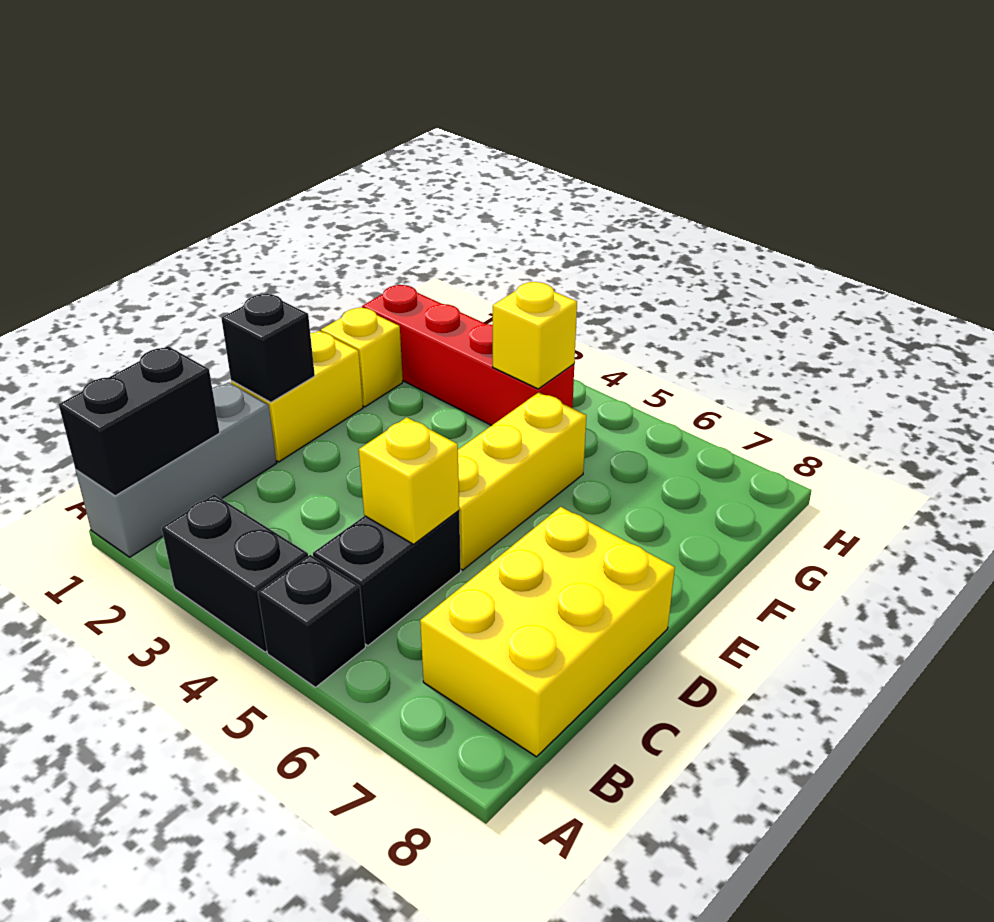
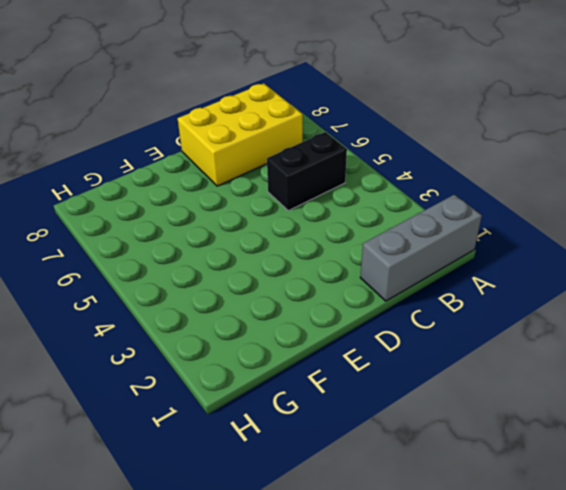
none -> black brick A3:A4 level 1
none -> black brick A5 level 1
none -> yellow brick D1:E1 level 1

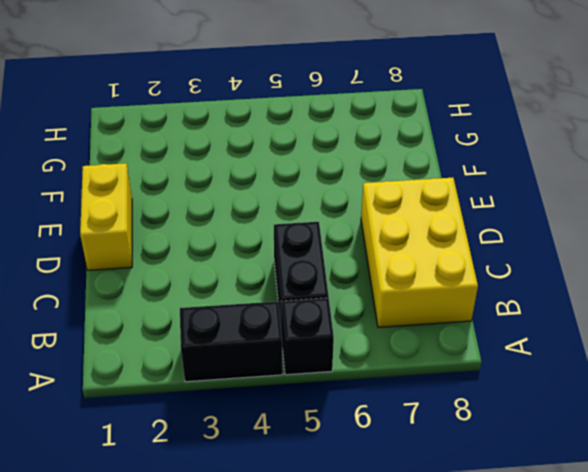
none -> grey brick A1:C1 level 1
none -> yellow brick D5:F5 level 1
none -> yellow brick F1 level 1

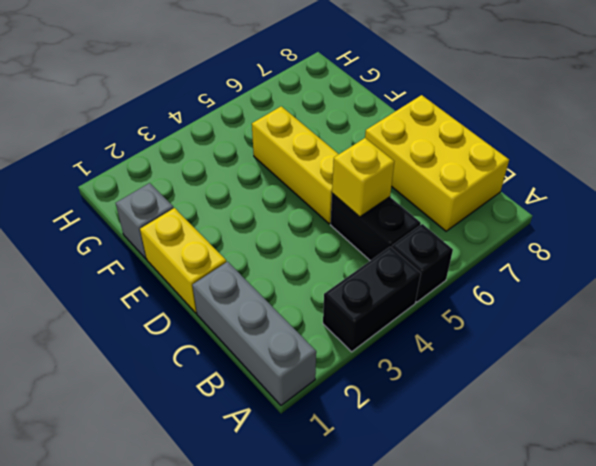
grey brick F1 level 1 -> yellow brick F1 level 1
none -> red brick G1:G4 level 1
none -> black brick A1:B1 level 2
none -> black brick D1 level 2

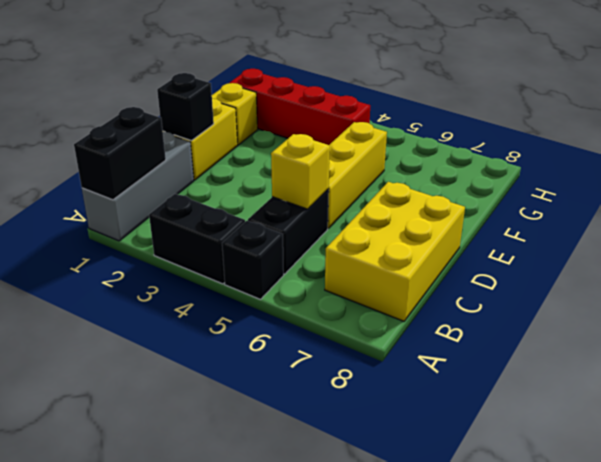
none -> yellow brick G4 level 2

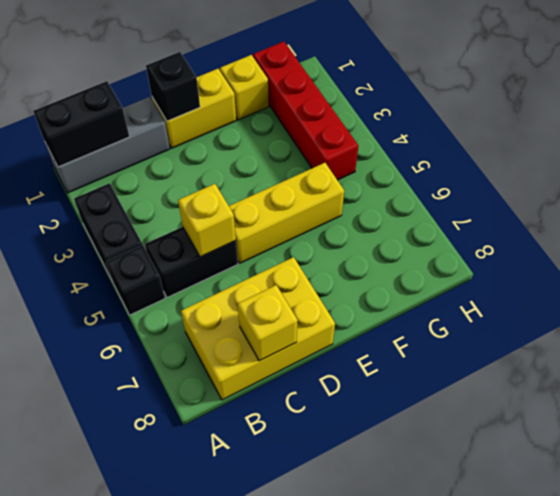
yellow brick C8 level 2 -> yellow brick G4 level 2

